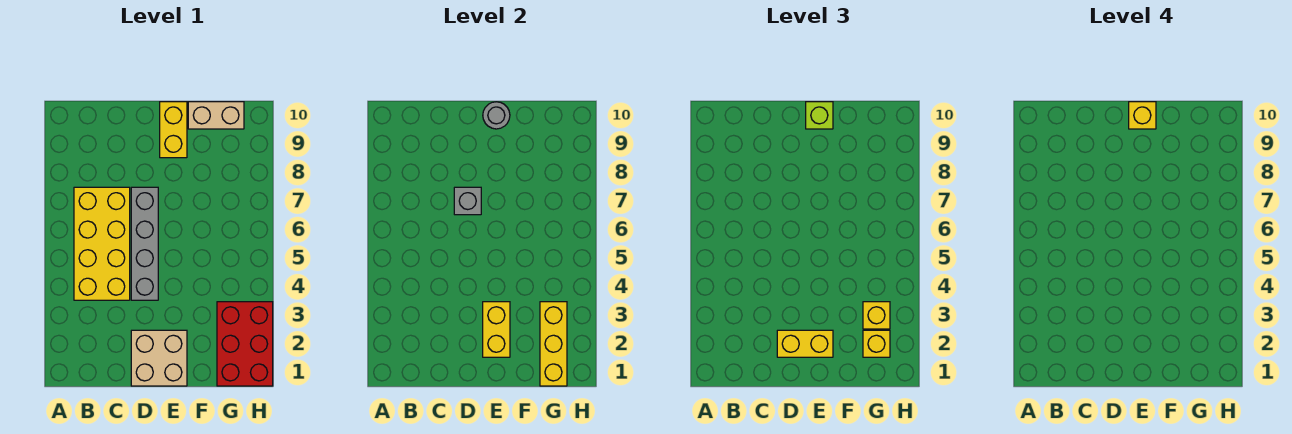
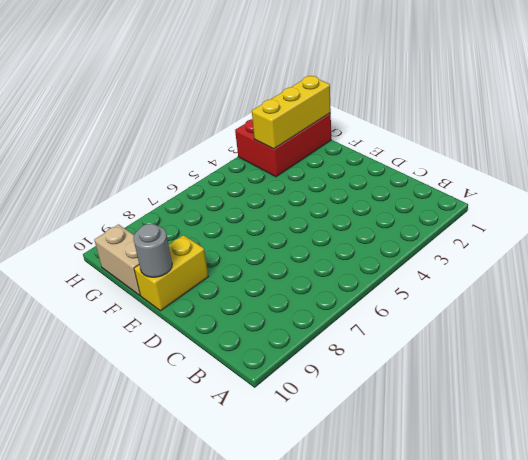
none -> yellow brick B4:C7 level 1
none -> tan brick D1:E2 level 1
none -> grey brick D4:D7 level 1

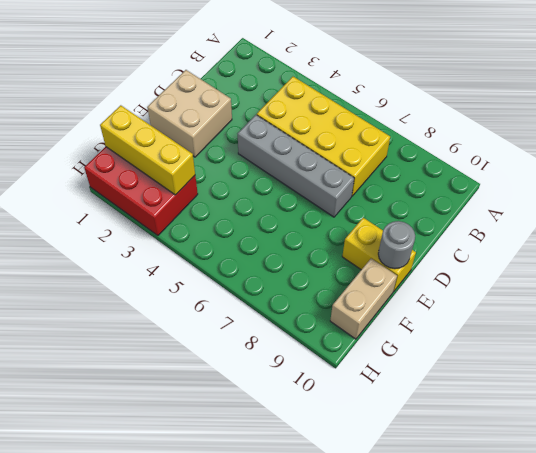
none -> grey brick D7 level 2
none -> yellow brick E2:E3 level 2
none -> yellow brick D2:E2 level 3

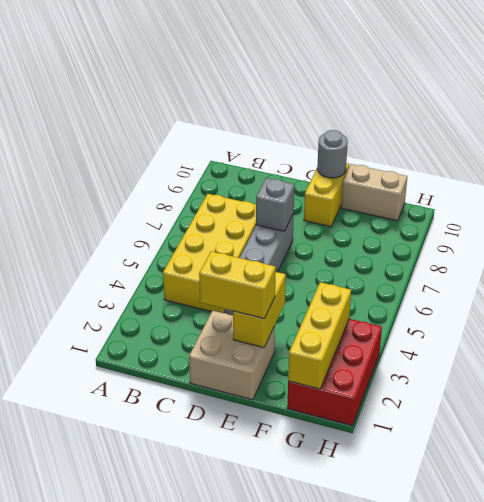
none -> lime brick E10 level 3
none -> yellow brick G2 level 3
none -> yellow brick G3 level 3

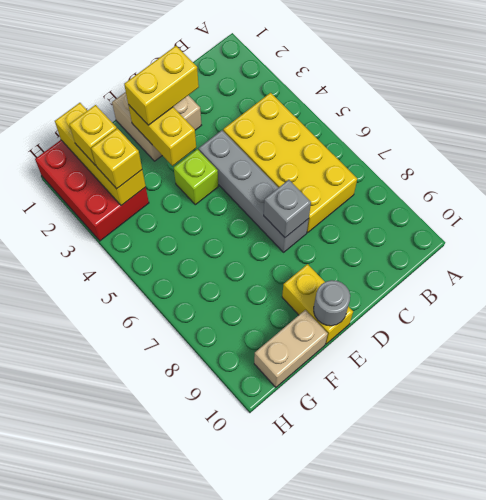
lime brick E4 level 1 -> lime brick E10 level 3
none -> yellow brick E10 level 4

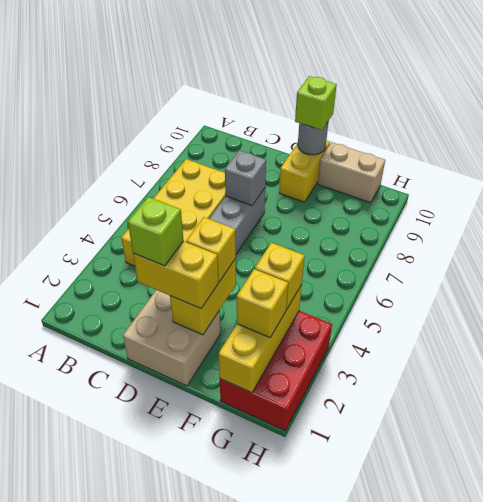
lime brick D2 level 4 -> none
yellow brick E3 level 3 -> yellow brick E10 level 4

